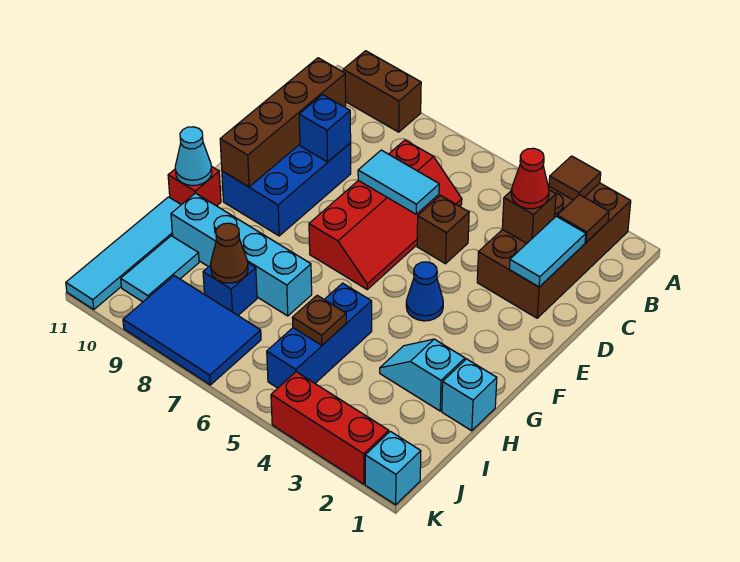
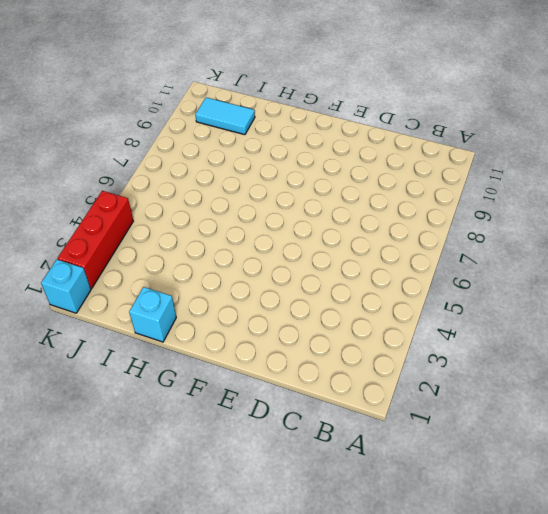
none -> brown brick A2:D3 level 1
none -> brown brick A9:A10 level 1
none -> red slope C6:F7 level 1 top 7

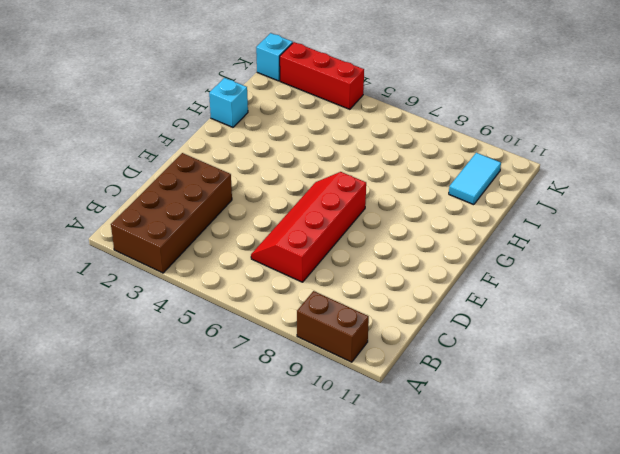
none -> brown brick D5 level 1
none -> blue brick D9:F10 level 1
none -> blue cone F4 level 1

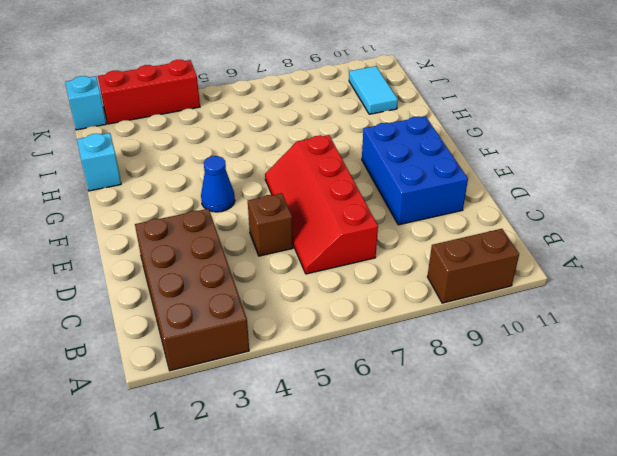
none -> red brick G11 level 1
none -> cyan slope H2:H3 level 1 top 2
none -> blue brick H5:J5 level 1

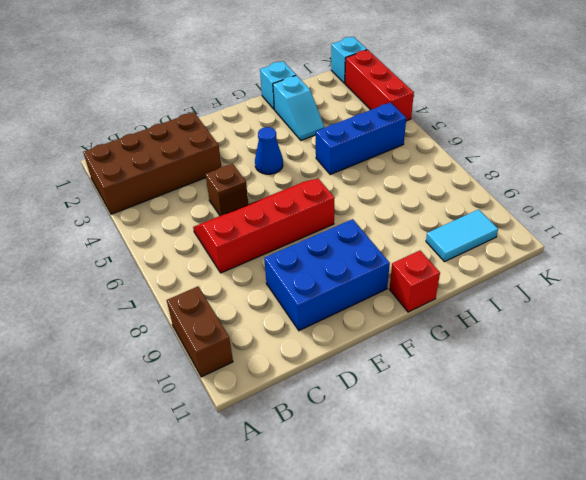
none -> cyan brick H7:H10 level 1
none -> cyan tile H11:K11 level 1
none -> blue brick I8 level 1

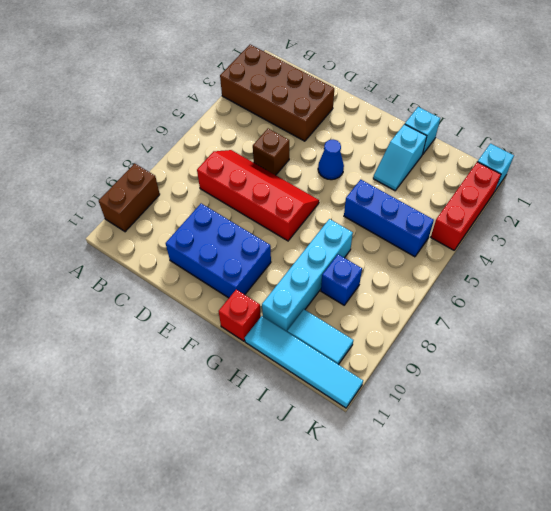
none -> blue tile J7:K9 level 1
none -> brown tile A3 level 2
none -> brown tile B2 level 2

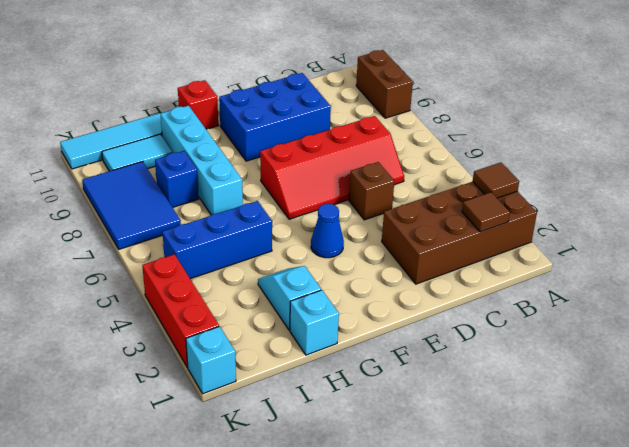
none -> cyan tile C2:D2 level 2
none -> brown brick C3 level 2
none -> brown brick C10:F10 level 2

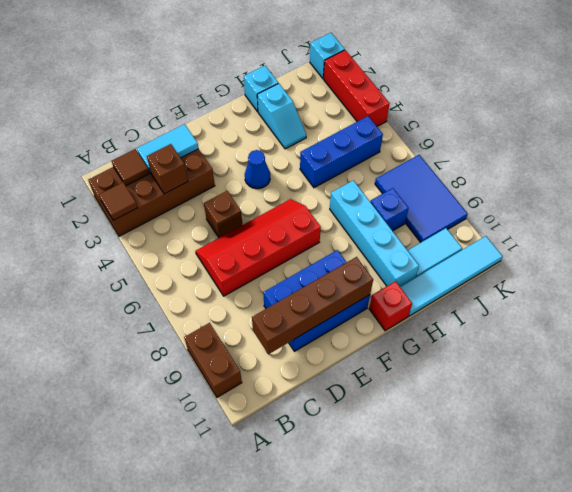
none -> cyan tile D6:D7 level 2
none -> blue brick D9 level 2
none -> cyan cone G11 level 2

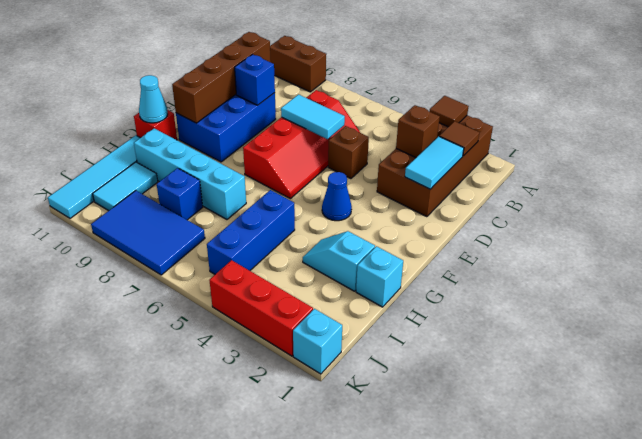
none -> brown plate I5 level 2
none -> brown cone I8 level 2
none -> red cone C3 level 3

